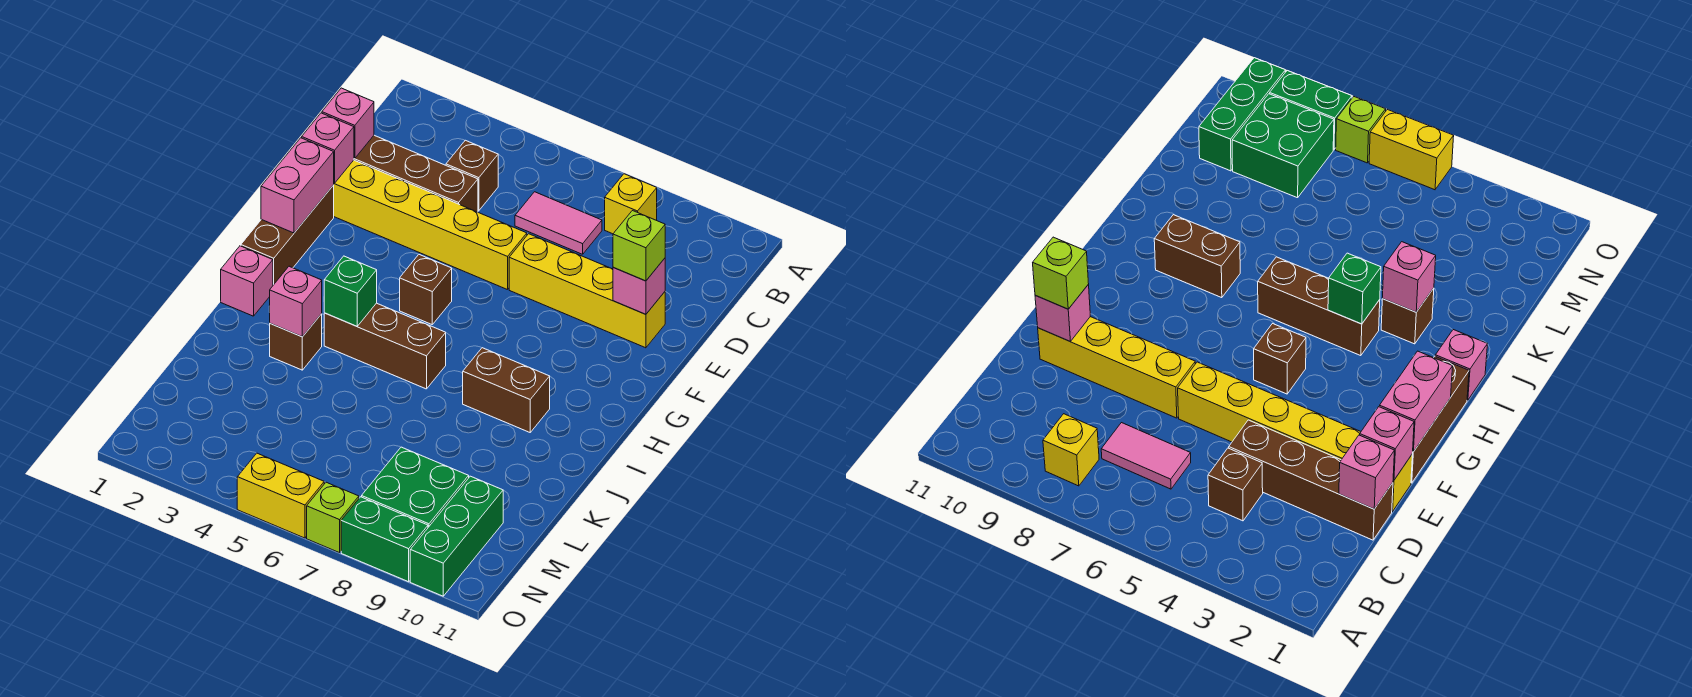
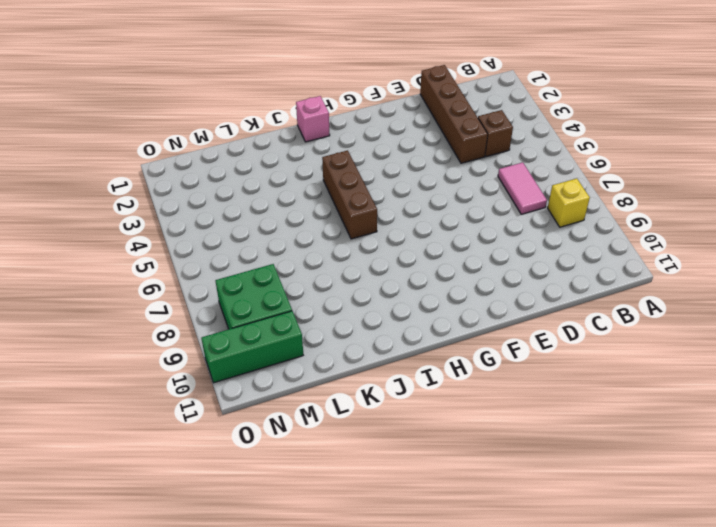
none -> yellow brick E1:E6 level 1
none -> yellow brick E7:E10 level 1
none -> brown brick F1:H1 level 1

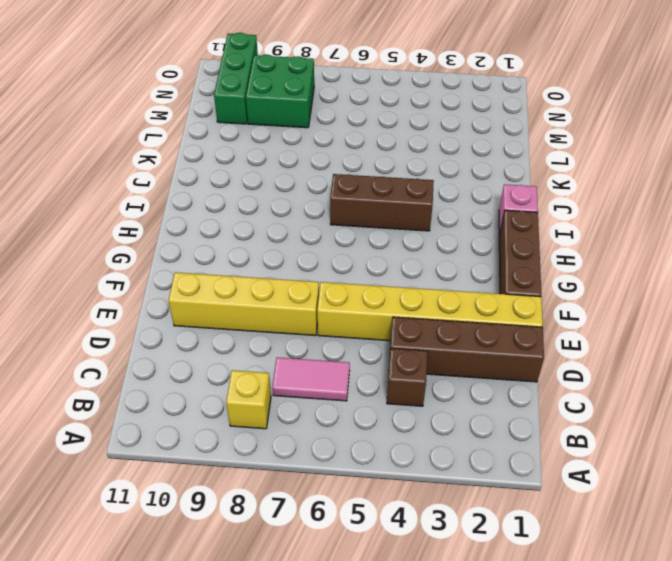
none -> brown brick G5 level 1
none -> brown brick I8:I9 level 1
none -> brown brick J3 level 1

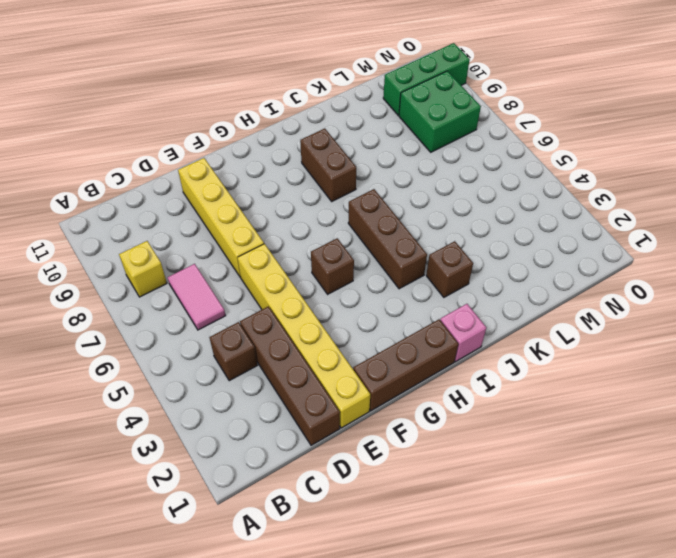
none -> yellow brick O5:O6 level 1
none -> lime brick O7 level 1
none -> green brick O8:O9 level 1

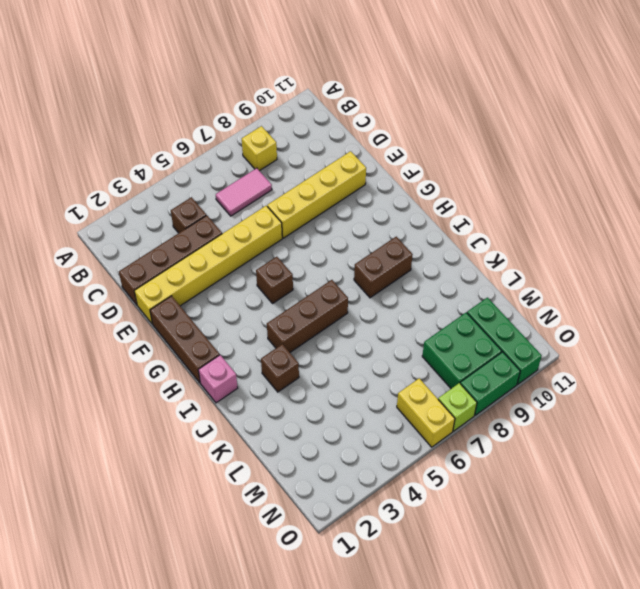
yellow brick N6:O6 level 1 -> yellow brick O5:O6 level 1
none -> pink brick D1 level 2
none -> pink brick E1 level 2
none -> pink brick E10 level 2

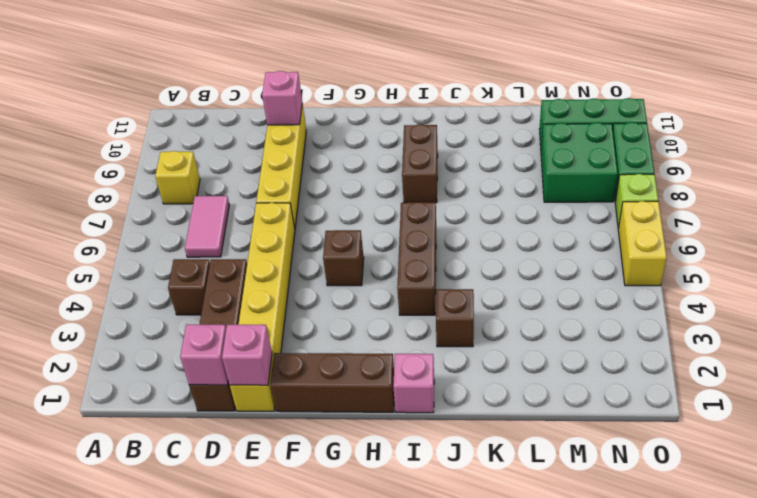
none -> pink brick F1:G1 level 2
none -> green brick I4 level 2
none -> pink brick J3 level 2

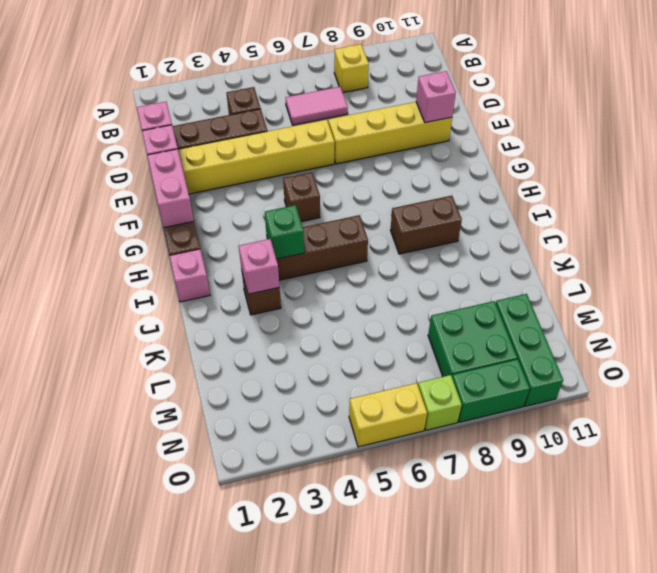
none -> lime brick E10 level 3

